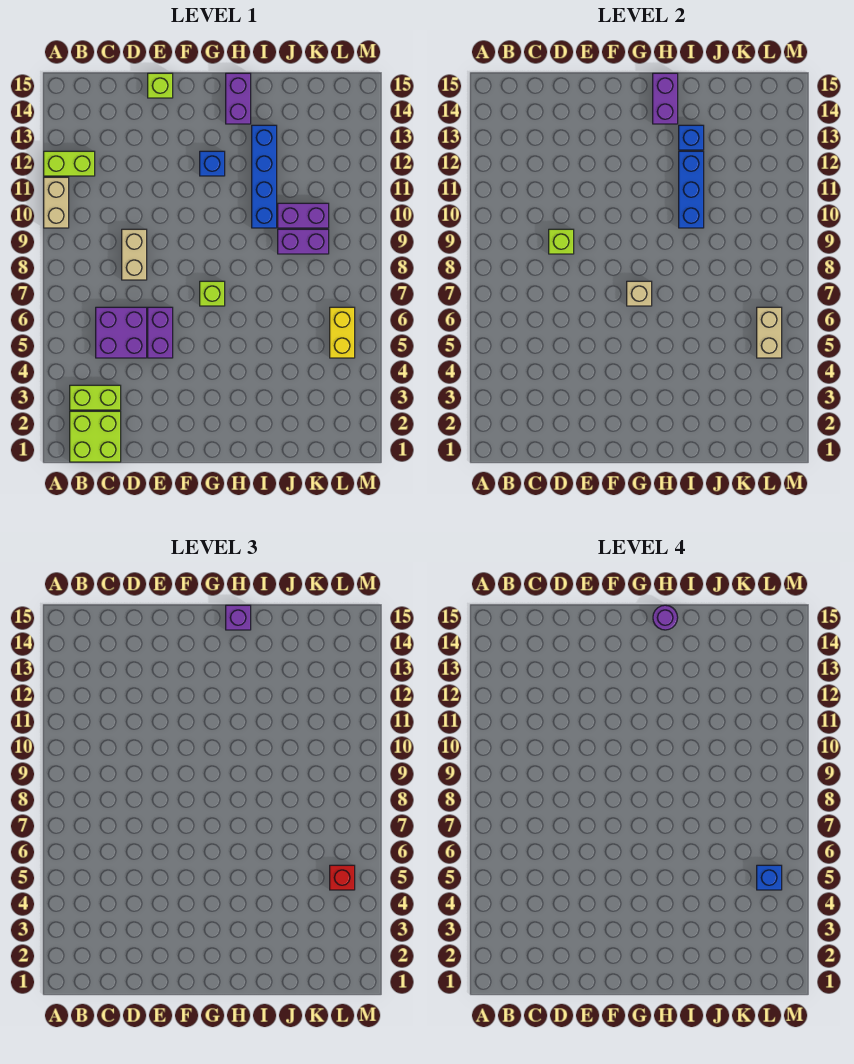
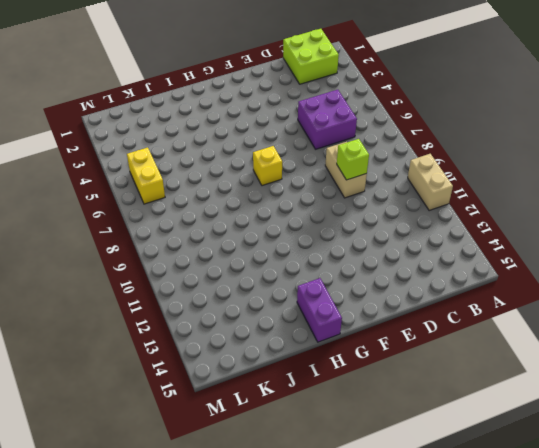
yellow brick G7 level 1 -> lime brick G7 level 1
none -> lime brick A12:B12 level 1
none -> lime brick B3:C3 level 1
none -> purple brick E5:E6 level 1

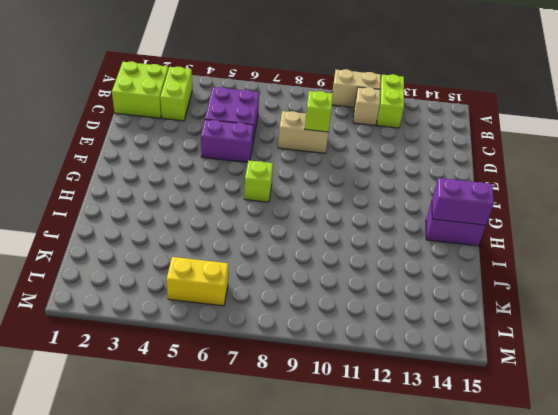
tan brick B11 level 1 -> tan brick G7 level 2
none -> lime brick E15 level 1
none -> blue brick G12 level 1
none -> blue brick I10:I13 level 1

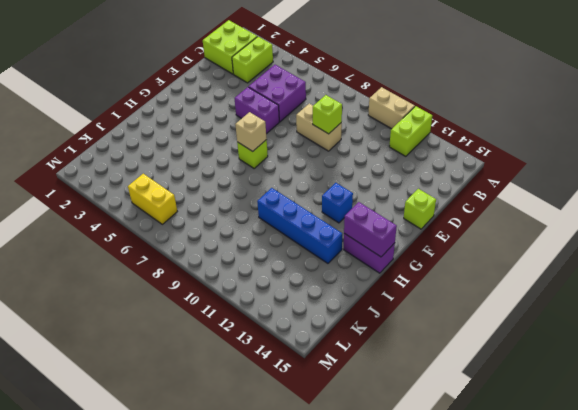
none -> purple brick J9:K9 level 1
none -> purple brick J10:K10 level 1
none -> blue brick I10:I12 level 2

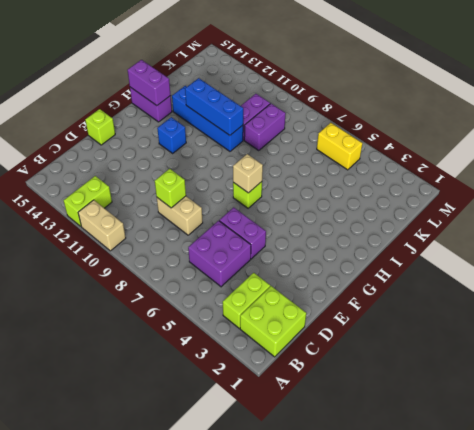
none -> blue brick I13 level 2
none -> tan brick L5:L6 level 2
none -> purple brick H15 level 3

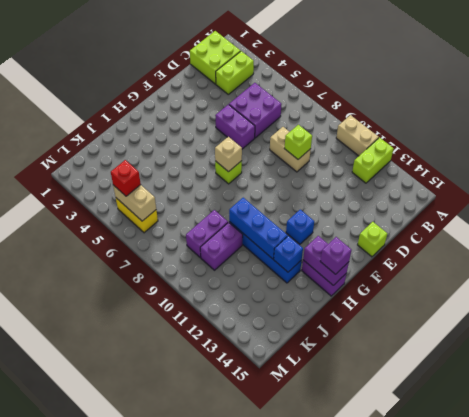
none -> purple round brick H15 level 4
none -> blue brick L5 level 4

